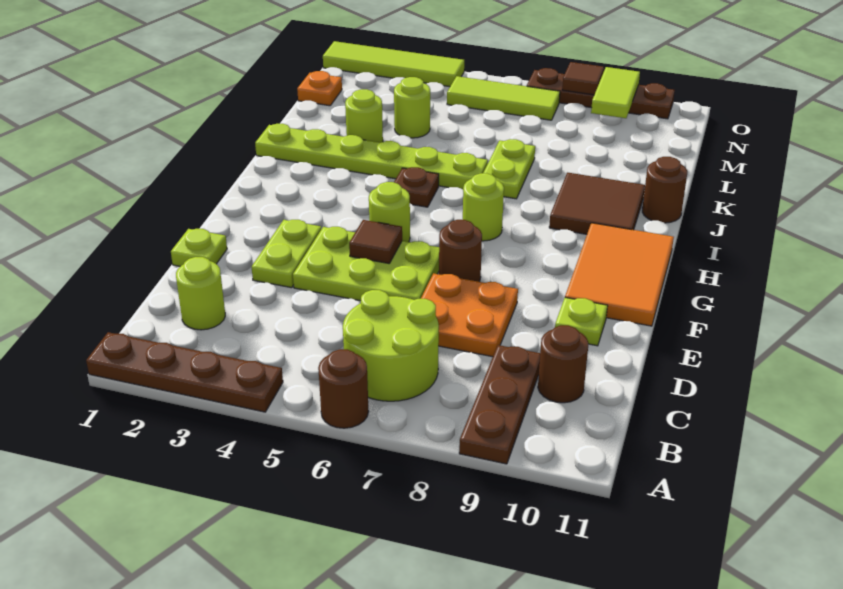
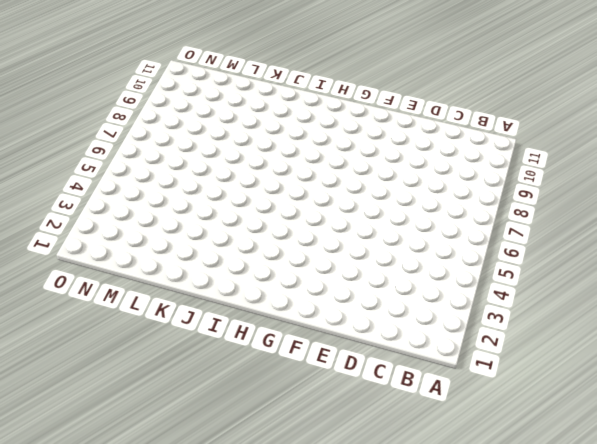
none -> brown plate A1:A4 level 1
none -> brown round brick A6 level 1
none -> brown plate A9:C9 level 1

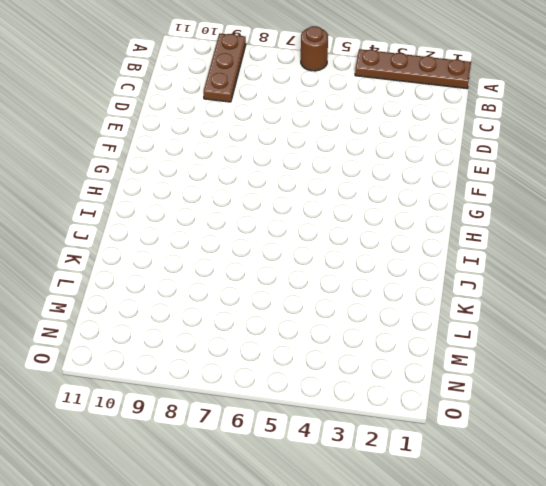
none -> lime round brick B6:C7 level 1
none -> lime round brick C2 level 1
none -> brown round brick C10 level 1

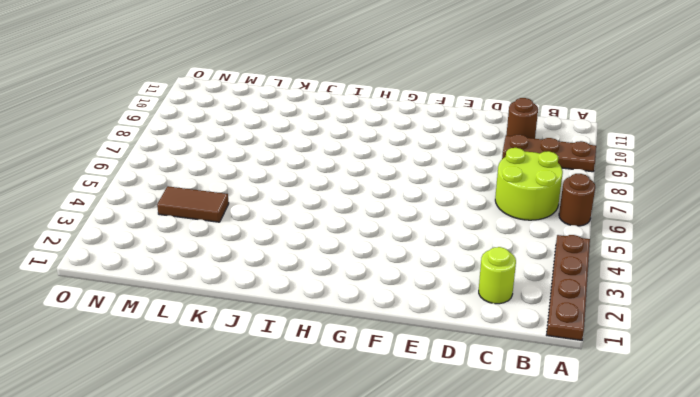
brown tile L4:M4 level 1 -> lime round brick L4 level 1
none -> orange plate D7:E8 level 1
none -> lime plate E1 level 1
none -> lime plate E3:F3 level 1

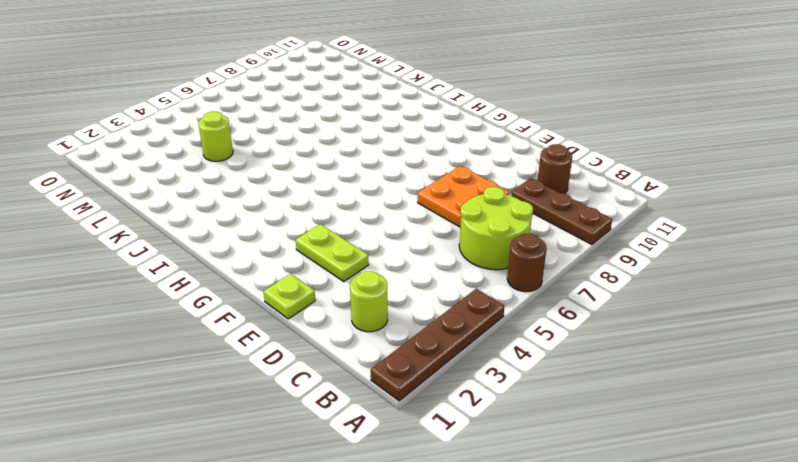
none -> lime plate E4:F6 level 1
none -> lime plate E10 level 1
none -> brown round brick F7 level 1

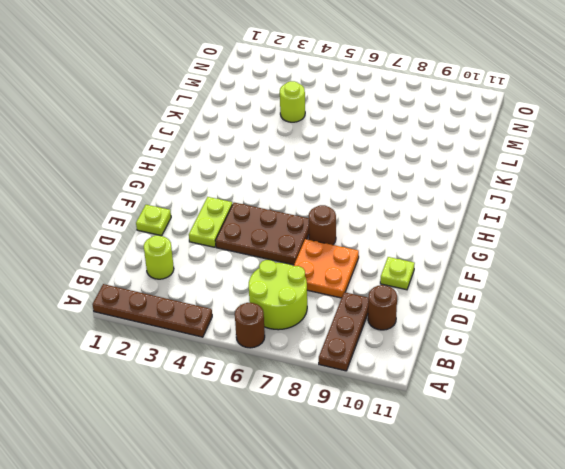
brown plate E4:F6 level 1 -> lime plate E4:F6 level 1
none -> orange tile F10:H11 level 1
none -> lime round brick G5 level 1
none -> lime round brick H7 level 1

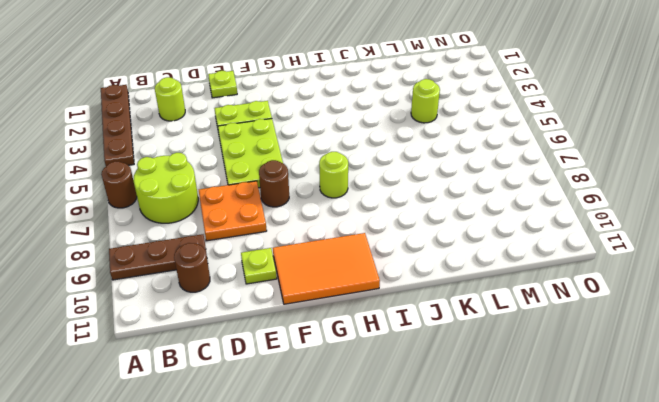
none -> lime round brick G5 level 1
none -> brown plate I5 level 1
none -> brown tile I9:J10 level 1

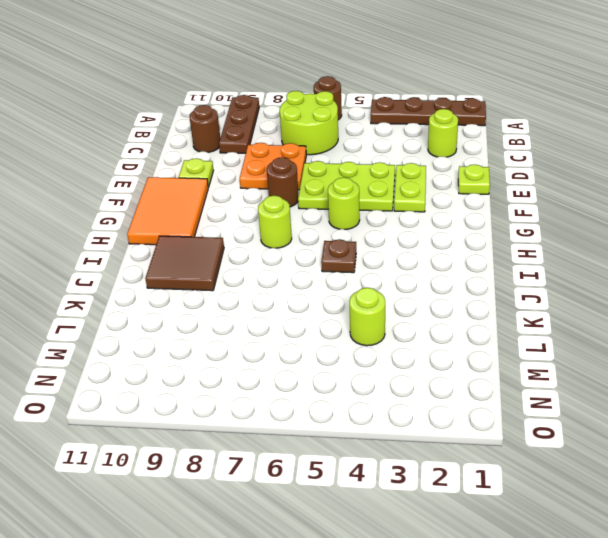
none -> lime plate J1:J6 level 1
none -> lime plate J7:K7 level 1
none -> brown round brick J11 level 1

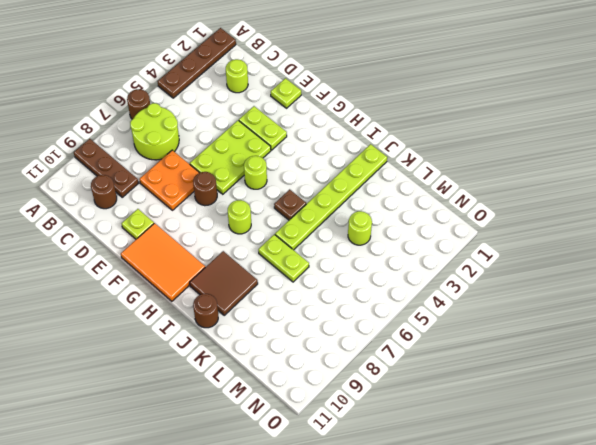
none -> lime round brick K3 level 1
none -> orange plate M1 level 1
none -> lime tile N5:N7 level 1

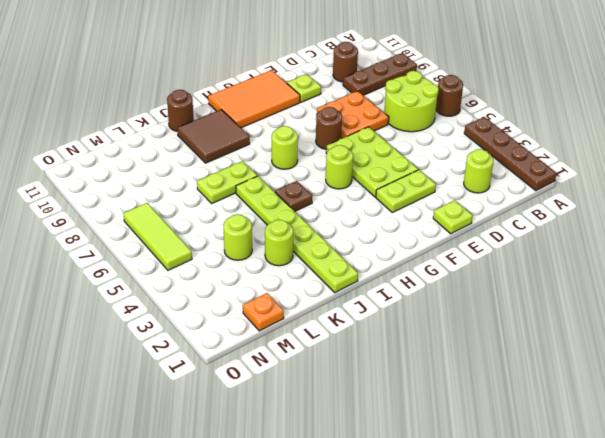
none -> lime tile O1:O4 level 1
none -> brown plate O7:O10 level 1
none -> brown tile F5 level 2

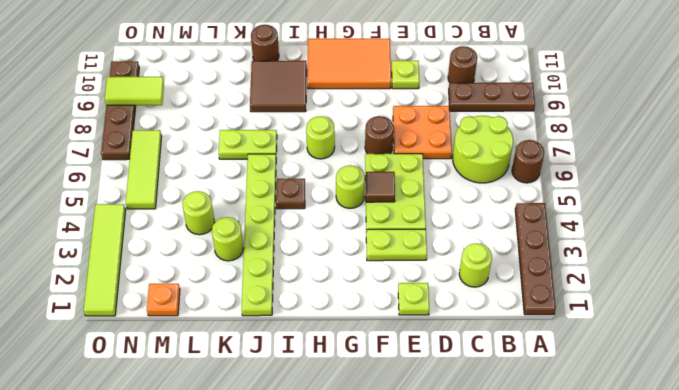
none -> brown tile O8 level 2

